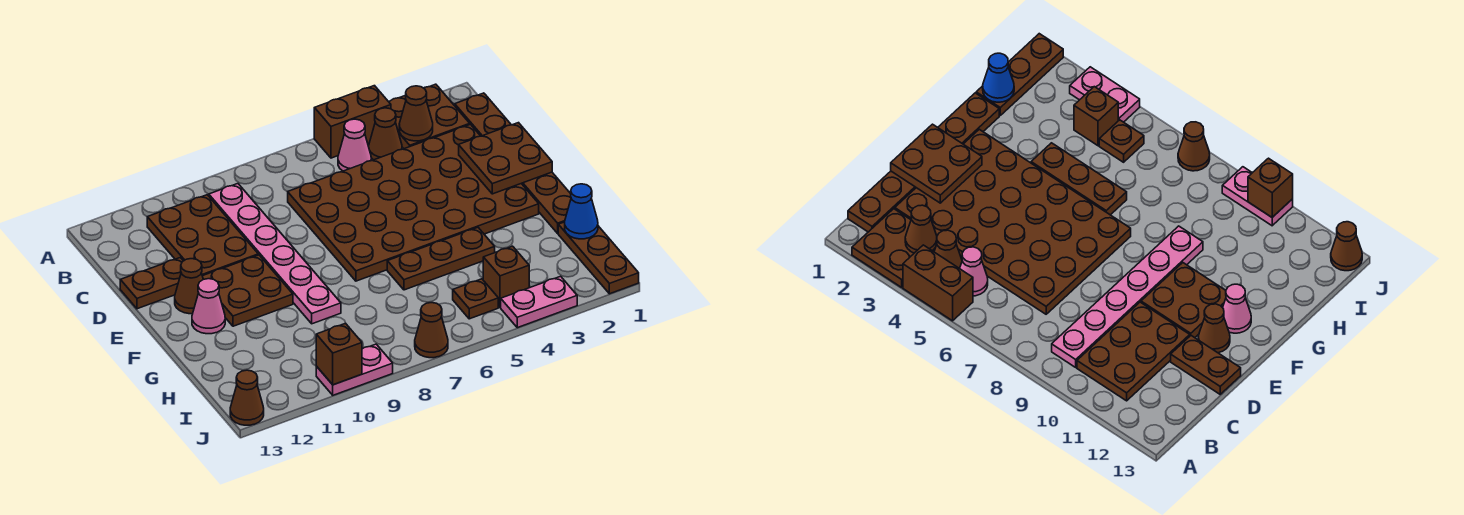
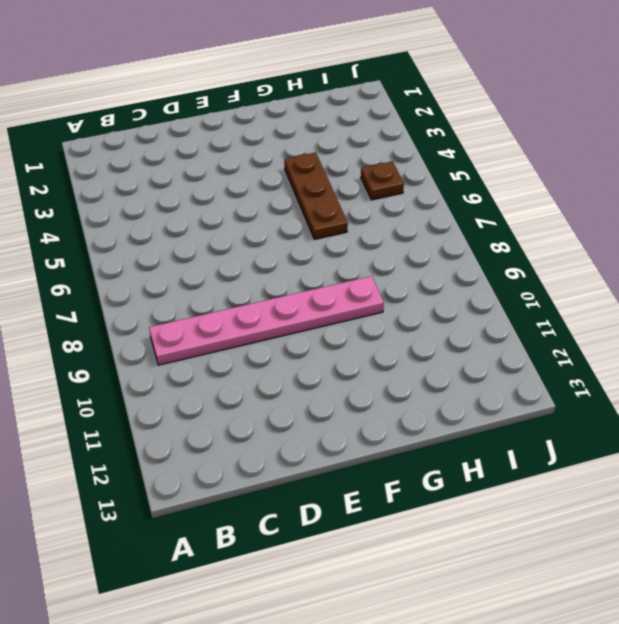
none -> brown plate A2:B3 level 1
none -> brown brick A4:A5 level 1
none -> brown plate B1:G1 level 1

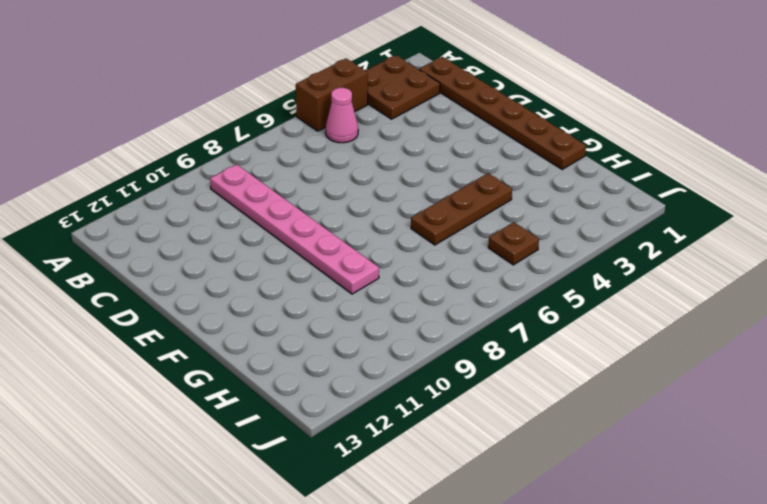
none -> brown cone B4 level 1
none -> brown plate B10:D11 level 1
none -> brown plate C2:F7 level 1

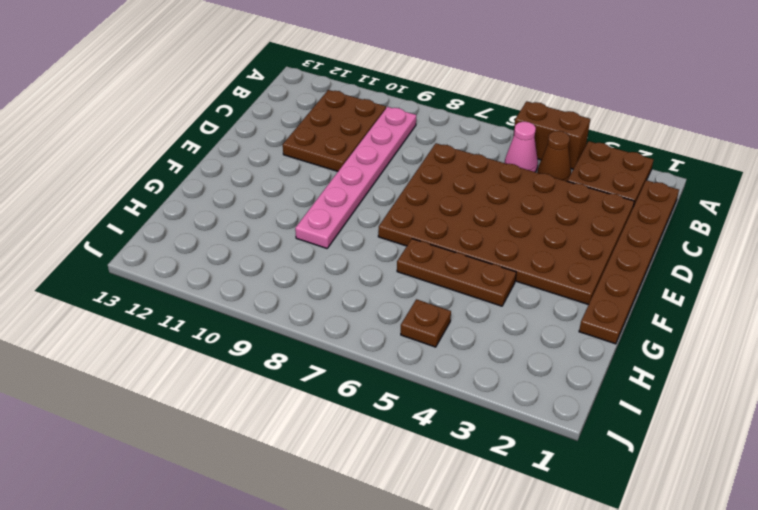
none -> brown plate D12:D13 level 1
none -> brown plate E10:F11 level 1
none -> brown cone E12 level 1

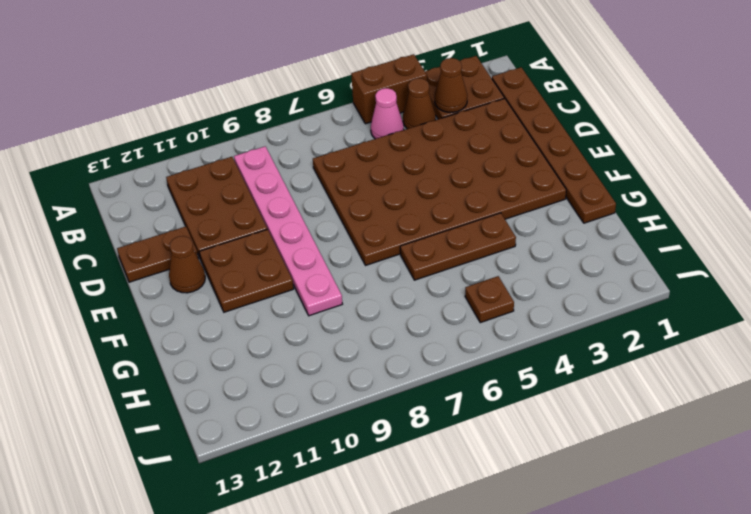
none -> pink cone F12 level 1
none -> brown plate H1:J1 level 1
none -> brown brick I4 level 1

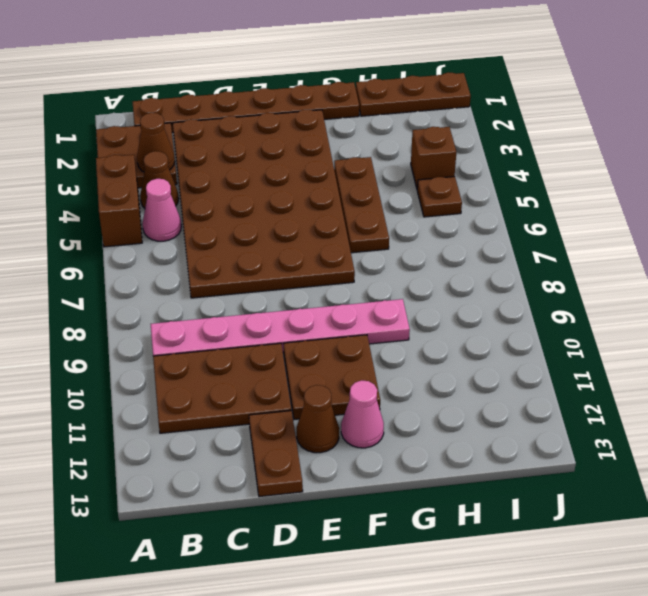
none -> pink plate J3:J4 level 1
none -> brown cone J7 level 1
none -> pink plate J9:J10 level 1

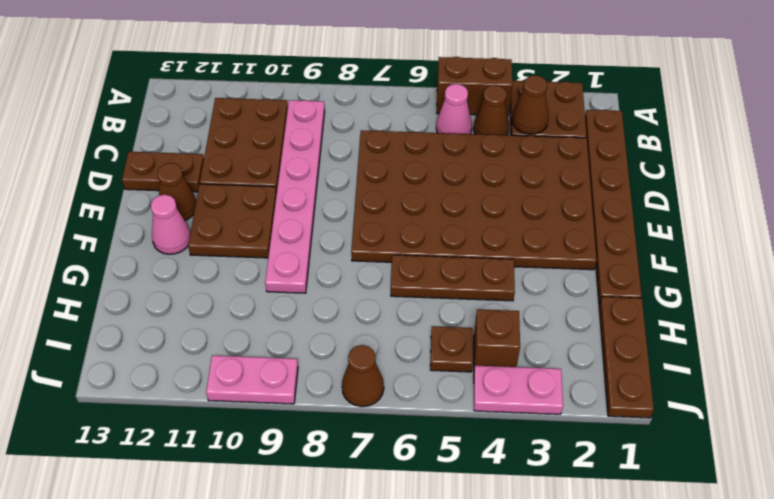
none -> brown cone J13 level 1
none -> brown plate D1:E2 level 2
none -> blue cone H1 level 2

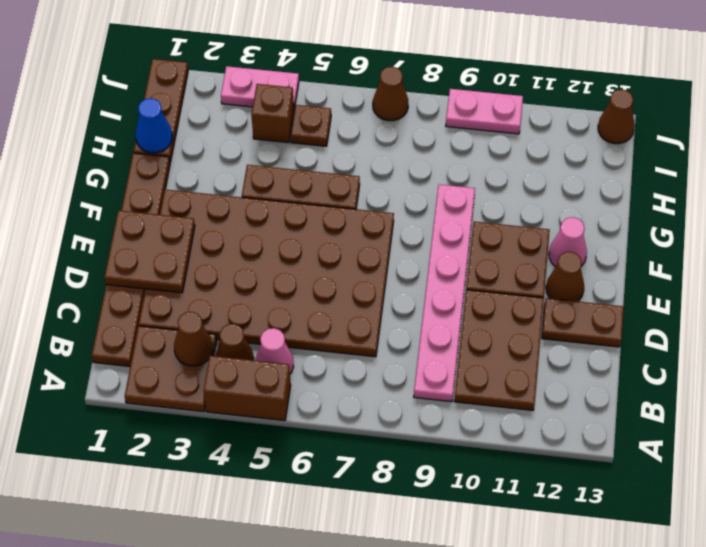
none -> brown brick J10 level 2

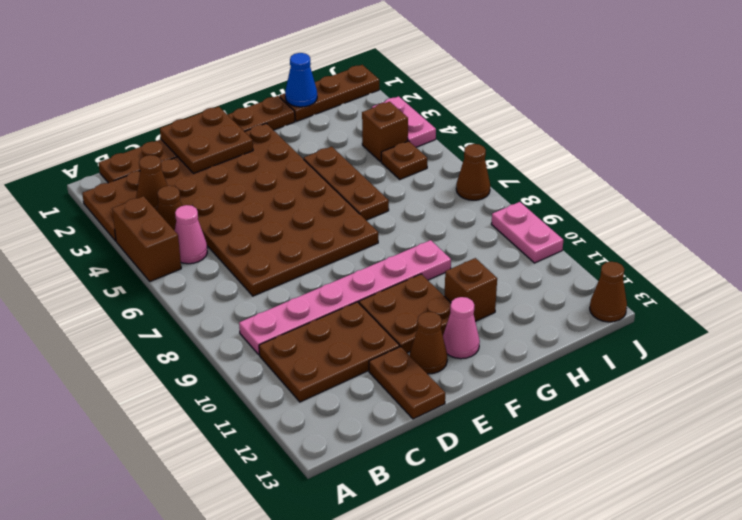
brown brick G11 level 1 -> brown brick J10 level 2

